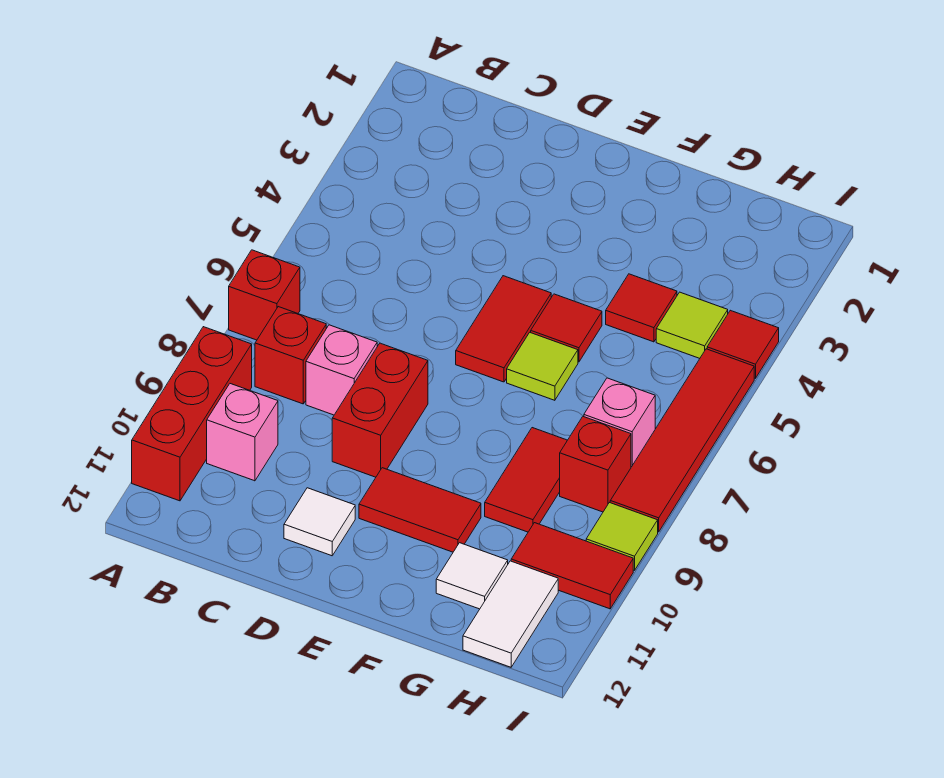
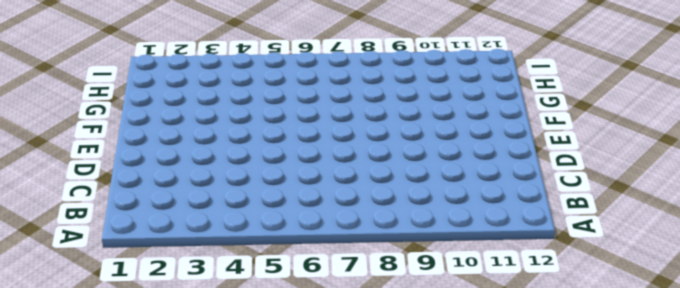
none -> red brick A7 level 1
none -> red brick A9:A11 level 1
none -> red brick B8 level 1

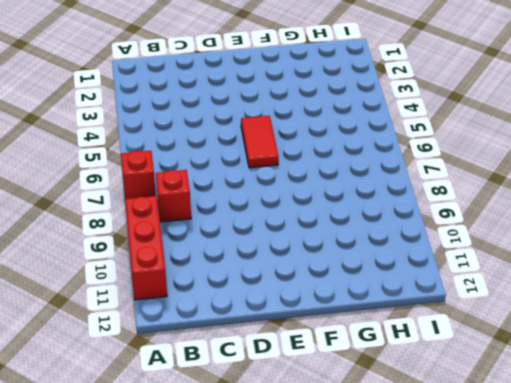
none -> pink brick B10 level 1
none -> pink brick C8 level 1
none -> red brick D8:D9 level 1

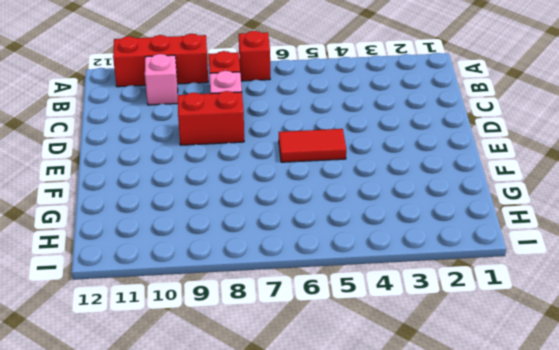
none -> white tile D11 level 1
none -> red tile E10:F10 level 1
none -> red tile F5 level 1

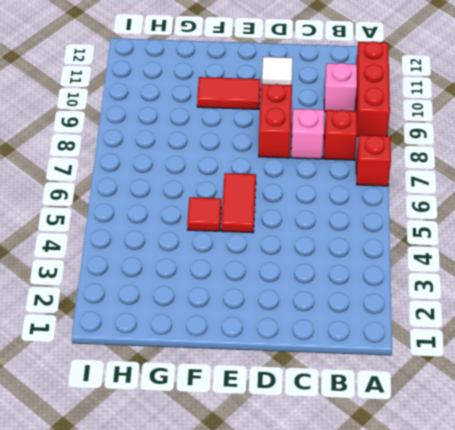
none -> lime tile F6 level 1
none -> red tile G4 level 1
none -> red tile G8:G9 level 1

